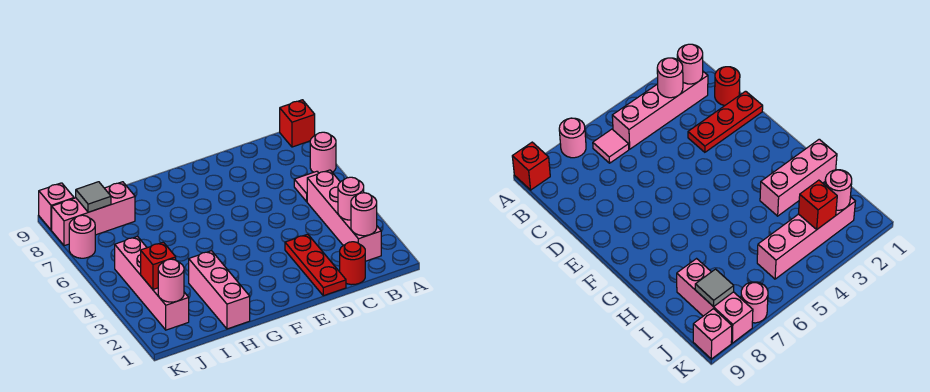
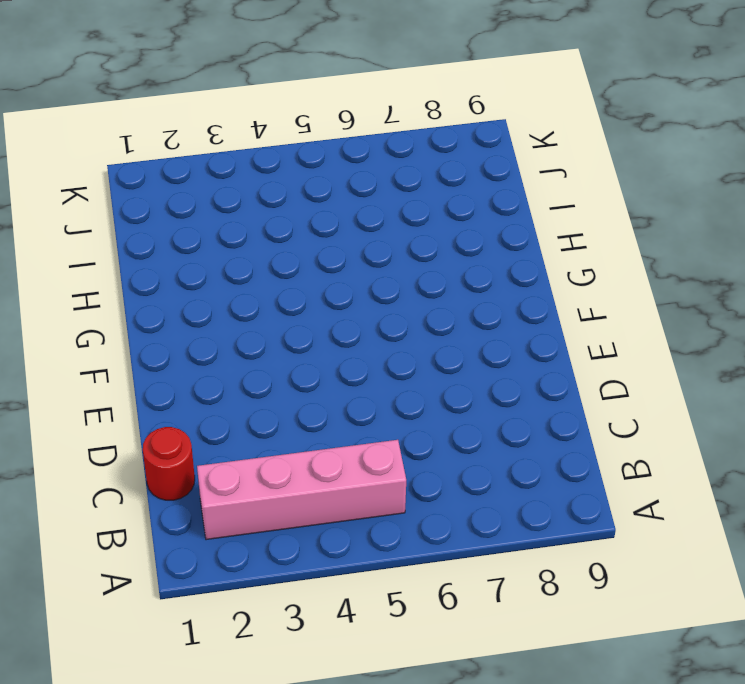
none -> pink round brick A7 level 1
none -> red brick A9 level 1
none -> pink tile B6 level 1

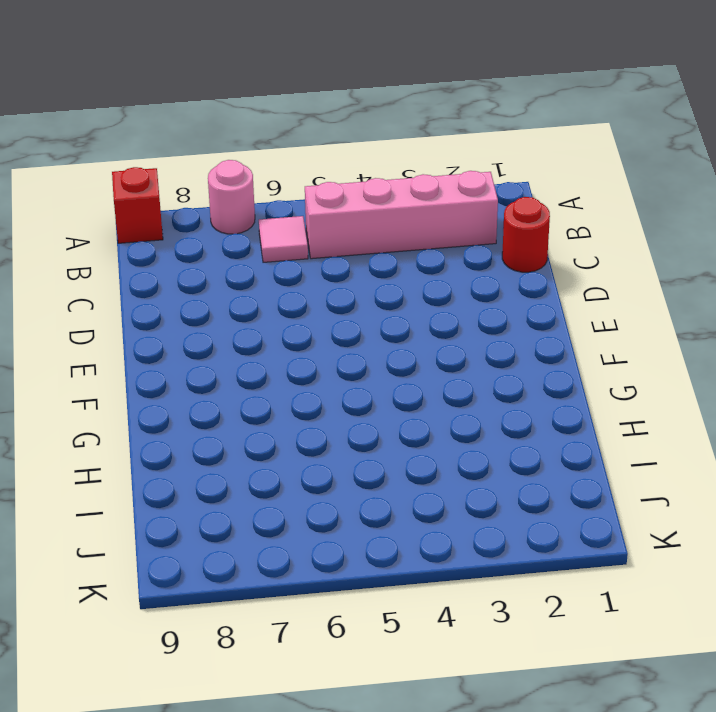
none -> red plate D1:D3 level 1
none -> pink brick H1:H3 level 1
none -> pink brick I8:K8 level 1

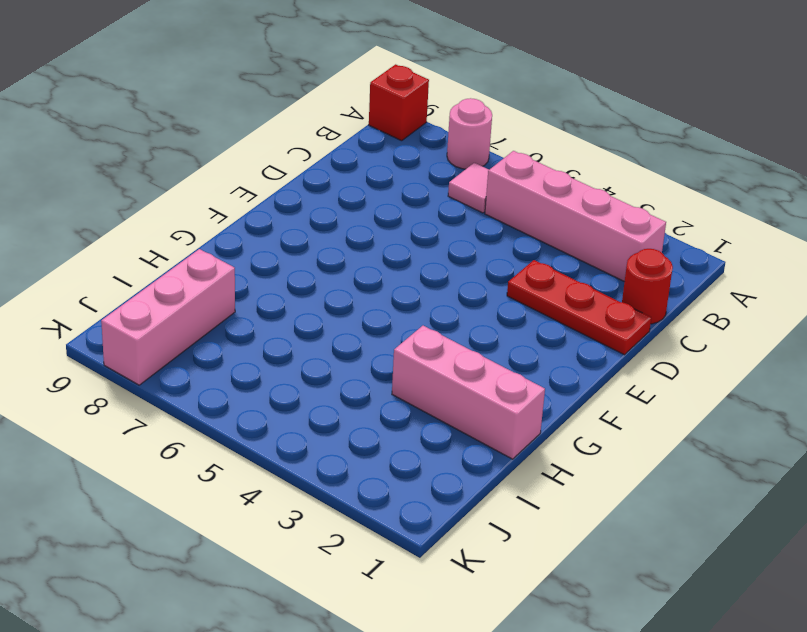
none -> pink brick J2:J5 level 1
none -> pink round brick K7 level 1
none -> pink brick K9 level 1

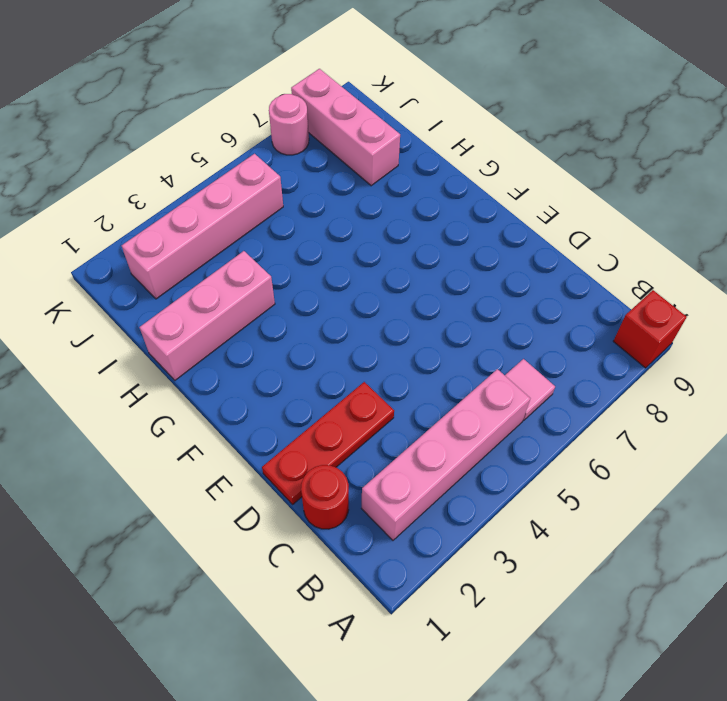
none -> pink round brick A7 level 1
none -> pink brick K9 level 1
none -> pink round brick B2 level 2

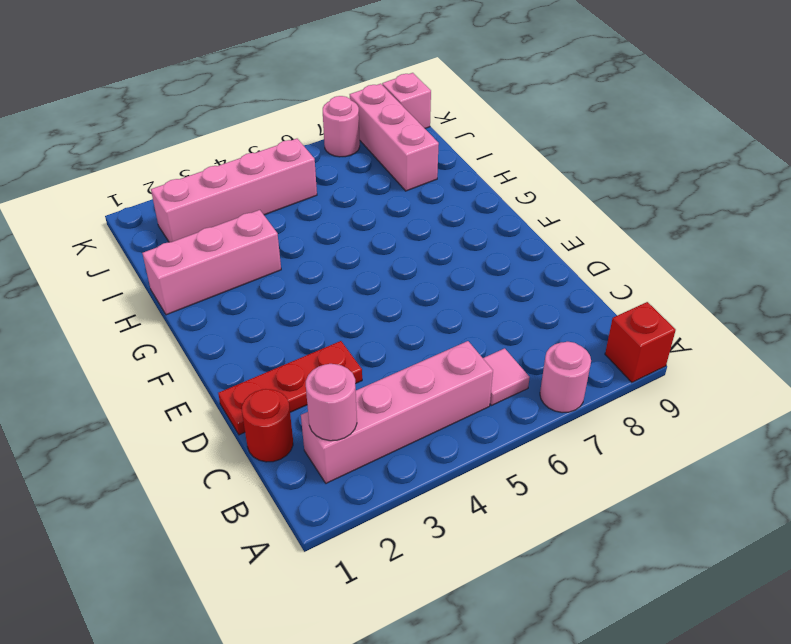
none -> pink round brick B3 level 2
none -> pink round brick J2 level 2
none -> red brick J3 level 2

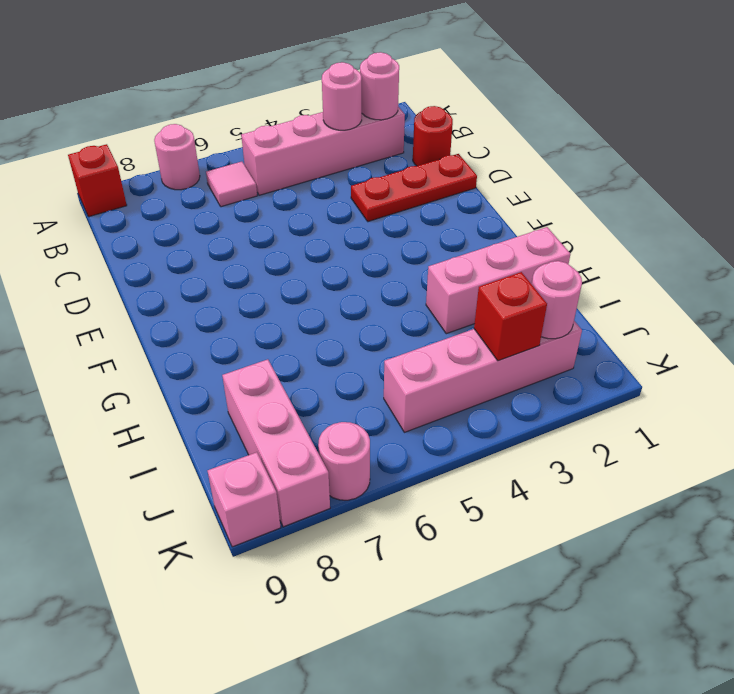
none -> grey tile J8 level 2

